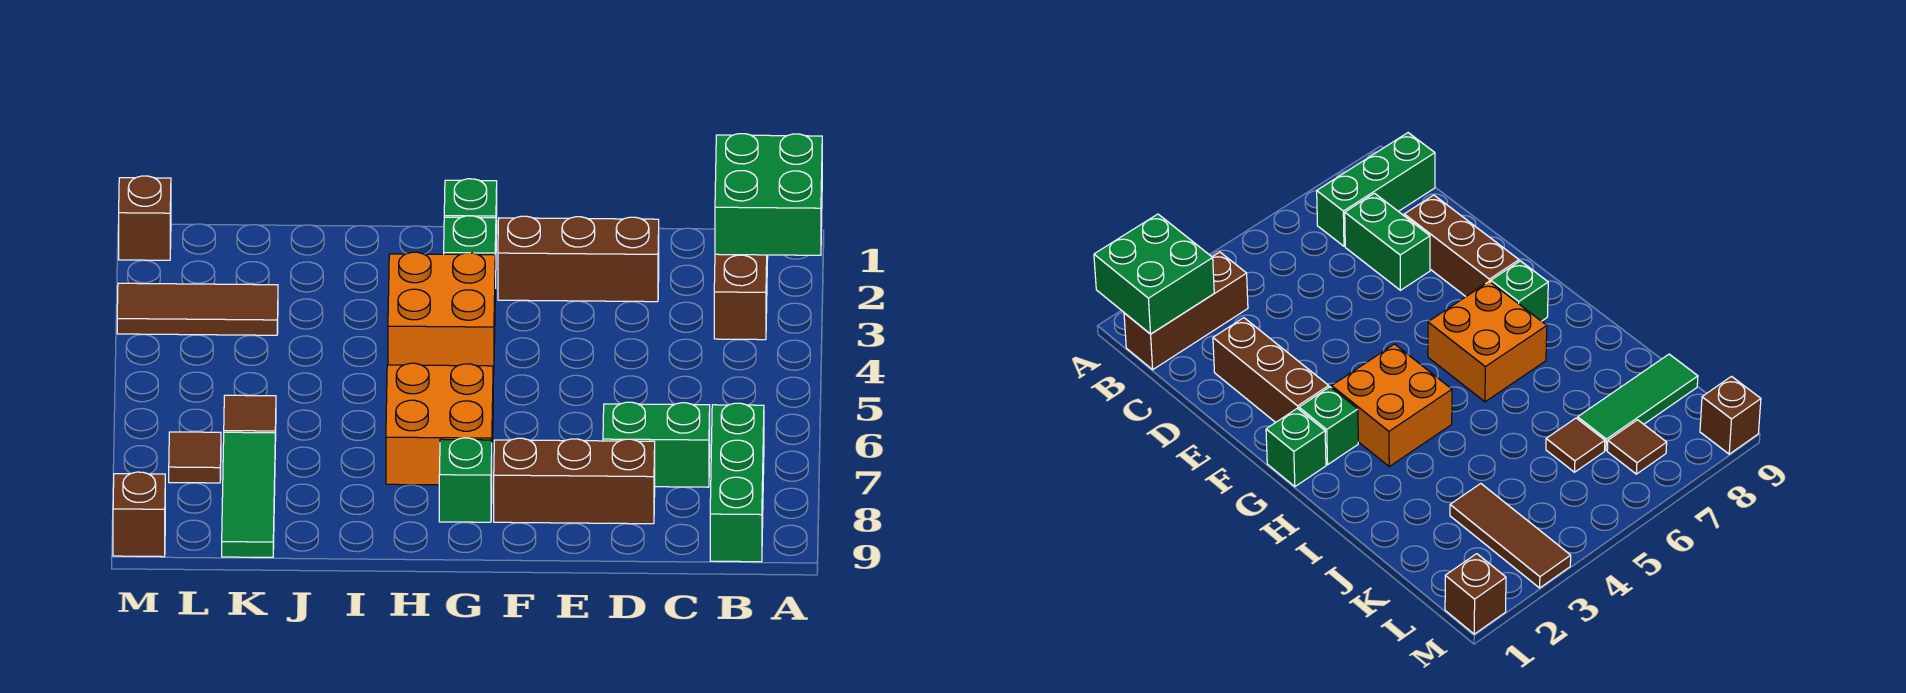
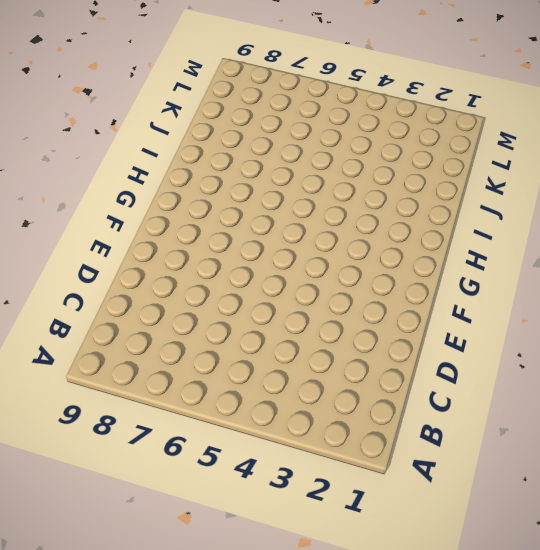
none -> brown brick B1:B3 level 1
none -> green brick B7:B9 level 1
none -> green brick C7:D7 level 1

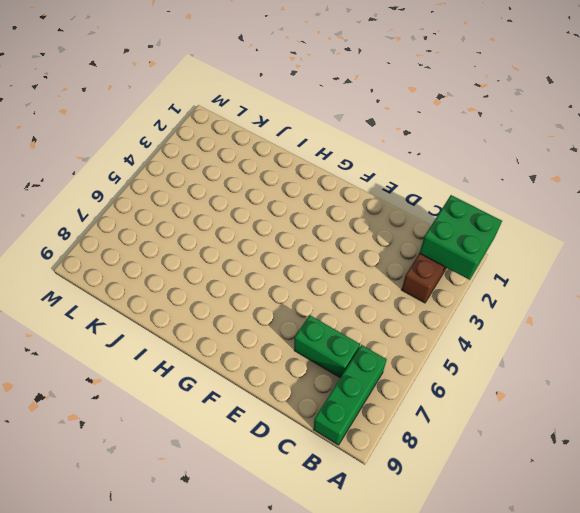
none -> brown brick D2:F2 level 1
none -> brown brick D8:F8 level 1
none -> green brick G1 level 1

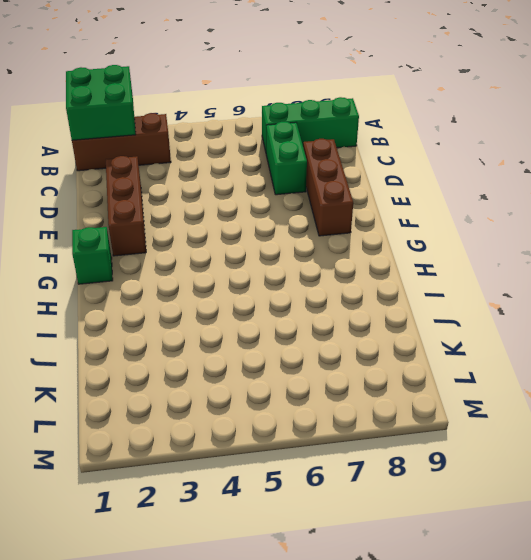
none -> green brick G2 level 1
none -> orange brick G3:H4 level 1
none -> orange brick G6:H7 level 1

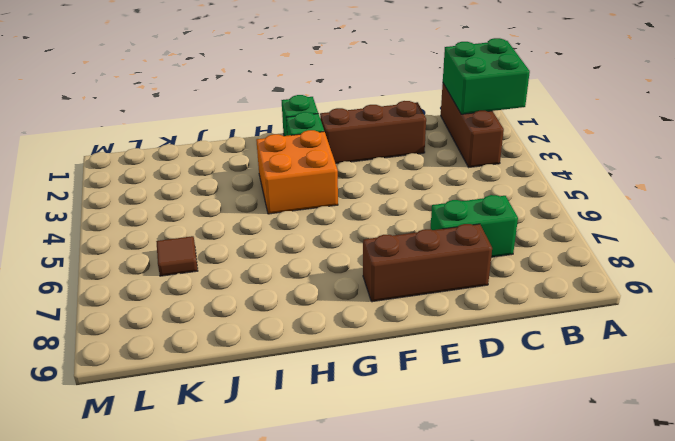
none -> green brick B7:B9 level 1
none -> orange brick G6:H7 level 1
none -> green brick G8 level 1

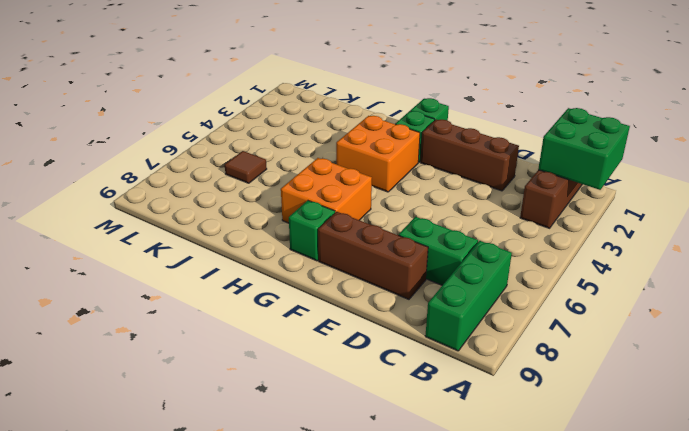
none -> brown tile K3:M3 level 1
none -> green tile K7:K9 level 1
none -> brown tile L7 level 1

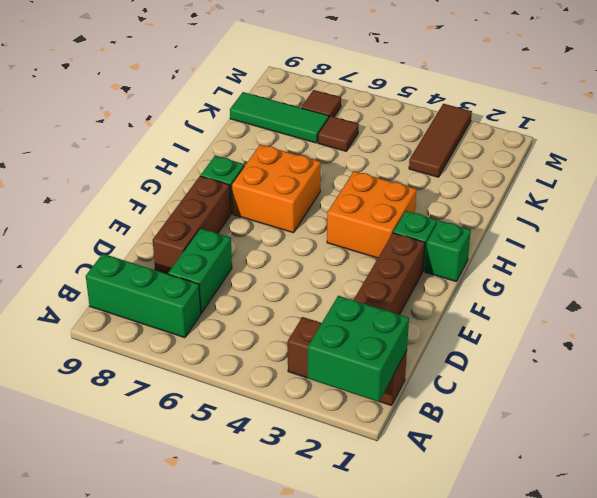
none -> brown brick M1 level 1
none -> brown brick M9 level 1

